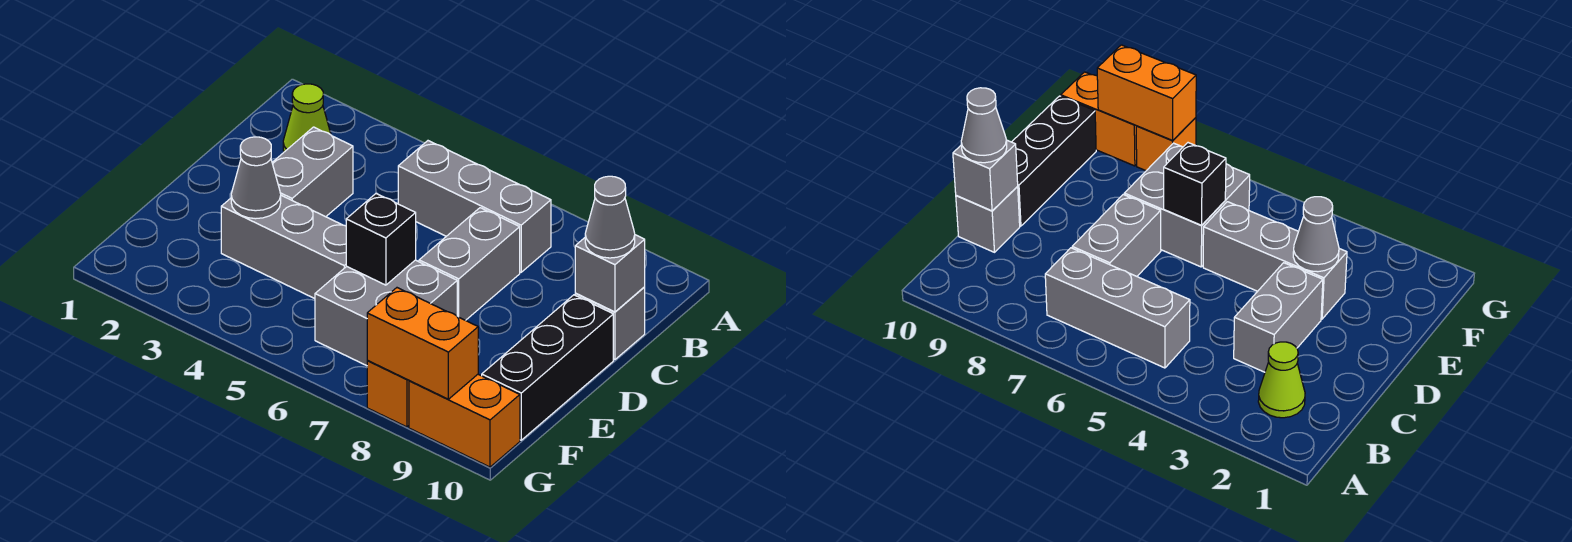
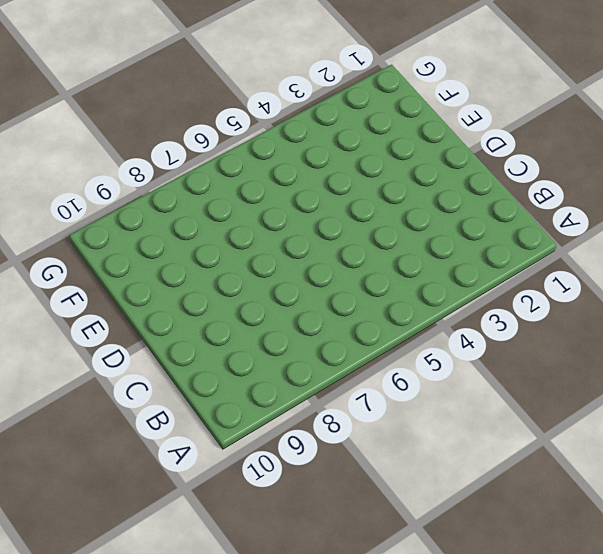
none -> lime cone B2 level 1
none -> grey brick B5:B7 level 1
none -> grey brick C3:D3 level 1

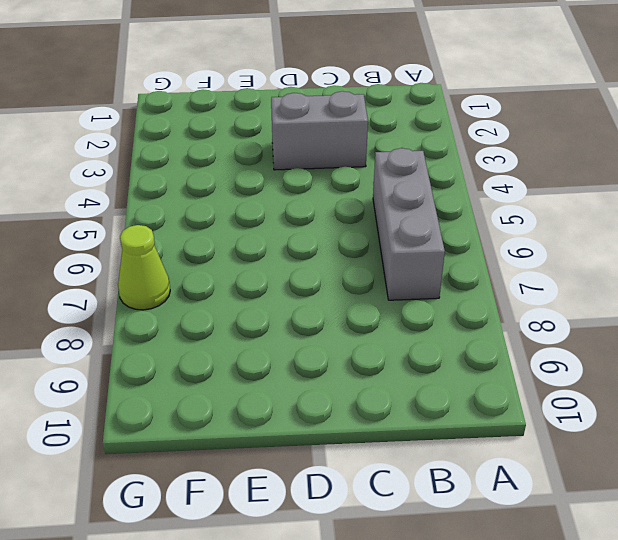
lime cone G7 level 1 -> lime cone B2 level 1
none -> grey brick C7:D7 level 1
none -> grey brick C10 level 1
none -> black brick D10:F10 level 1

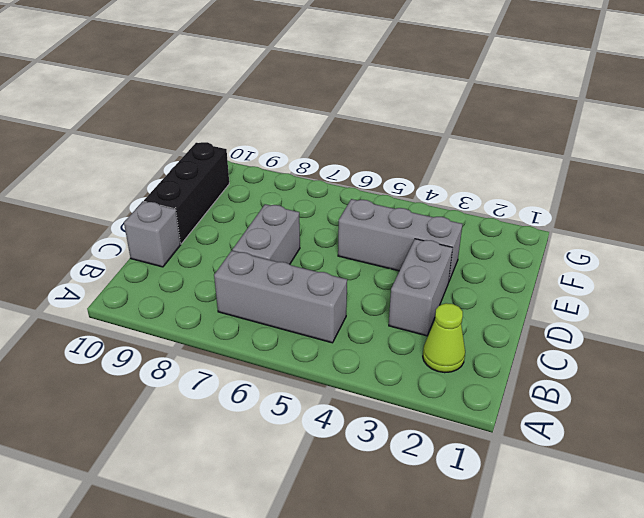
none -> grey brick E6:F7 level 1
none -> orange brick G8 level 1
none -> orange brick G9:G10 level 1

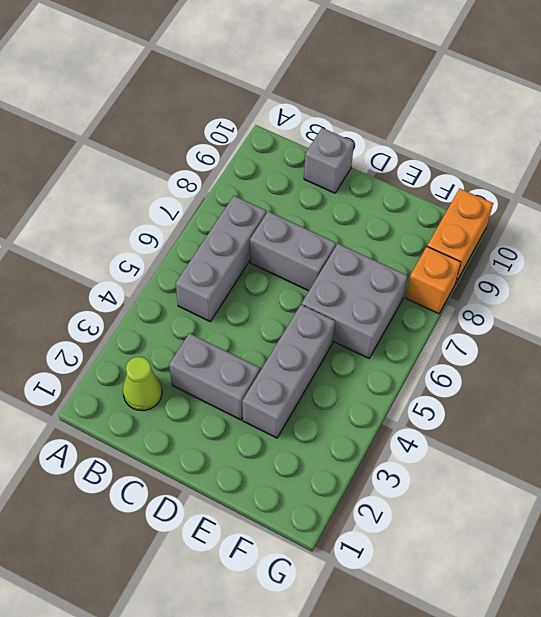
none -> black brick D10:F10 level 1
none -> grey brick C10 level 2
none -> grey cone E3 level 2

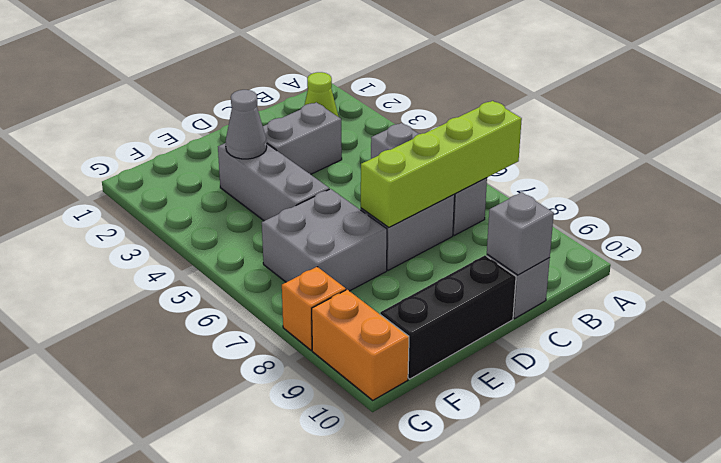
lime brick A7:D7 level 2 -> none
none -> black brick E6 level 2
none -> orange brick G8:G9 level 2
none -> grey cone C10 level 3

